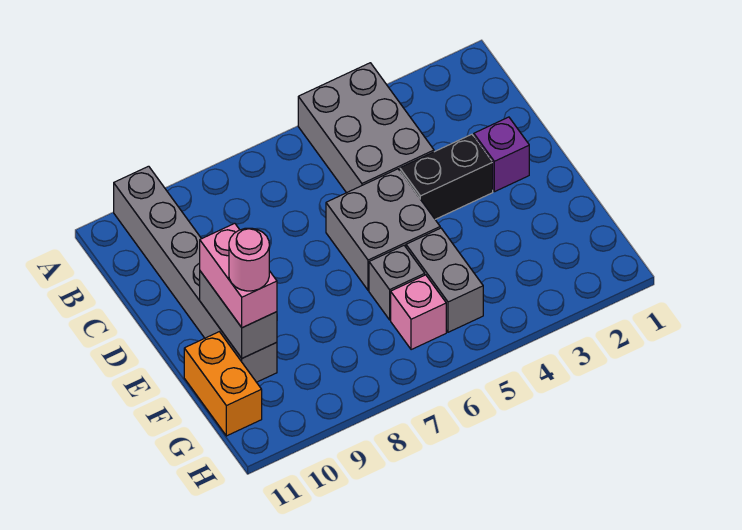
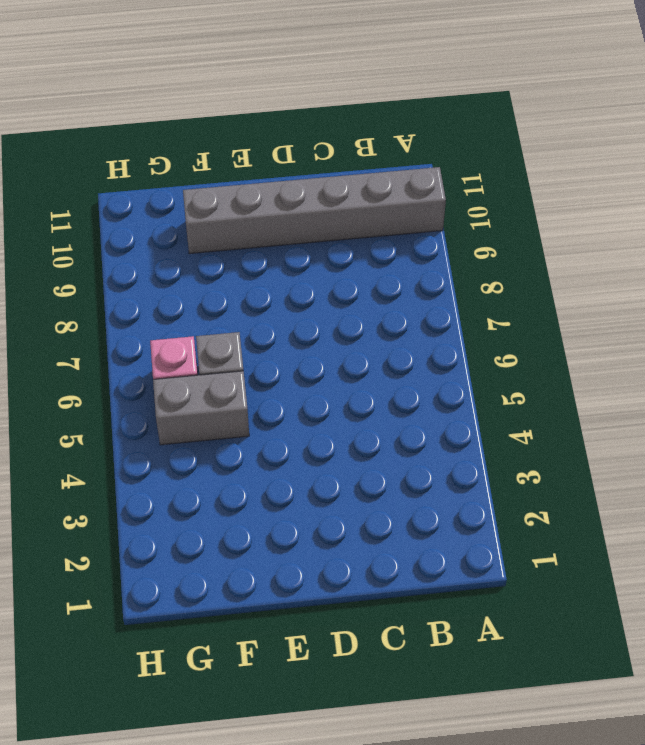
none -> grey brick A4:C5 level 1
none -> purple brick D2 level 1
none -> black brick D3:D4 level 1

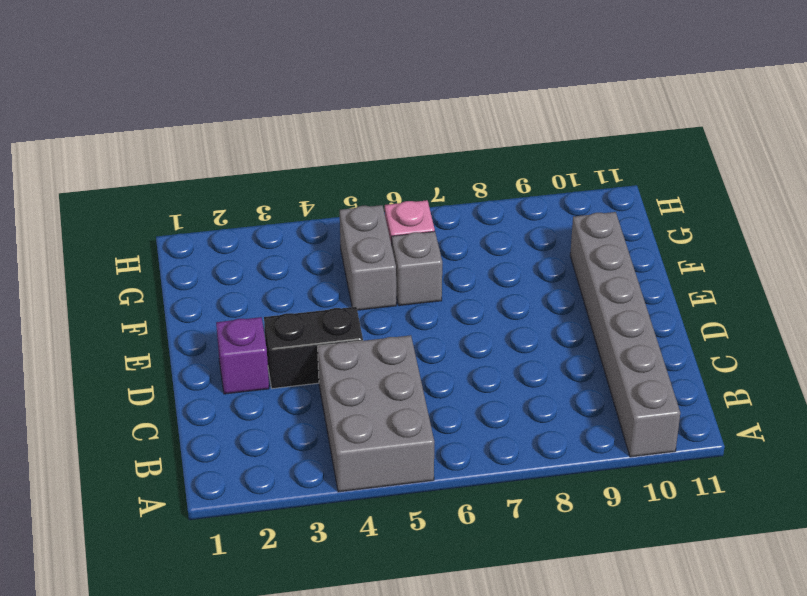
none -> grey brick D5:E6 level 1
none -> orange brick F11:G11 level 1
none -> grey brick E10:F10 level 2

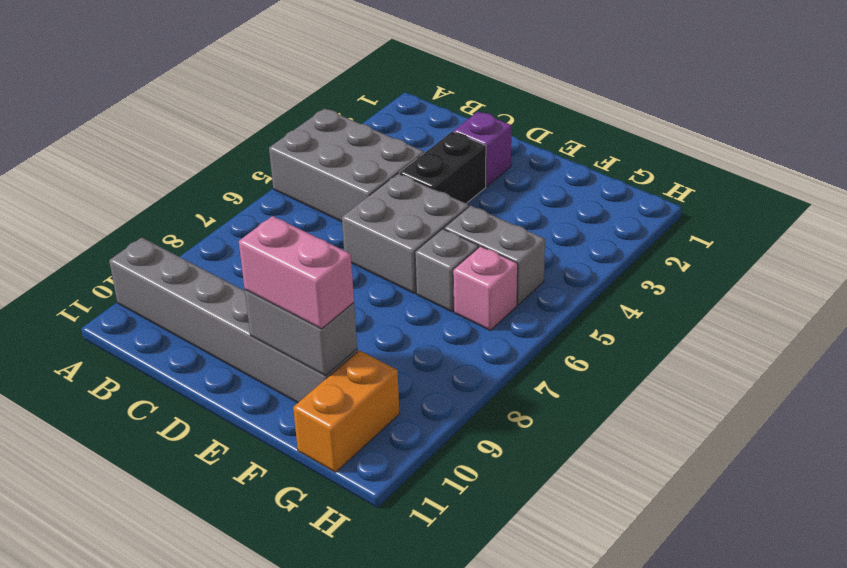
orange brick G10:G11 level 1 -> orange brick F11:G11 level 1
none -> pink round brick F10 level 4

